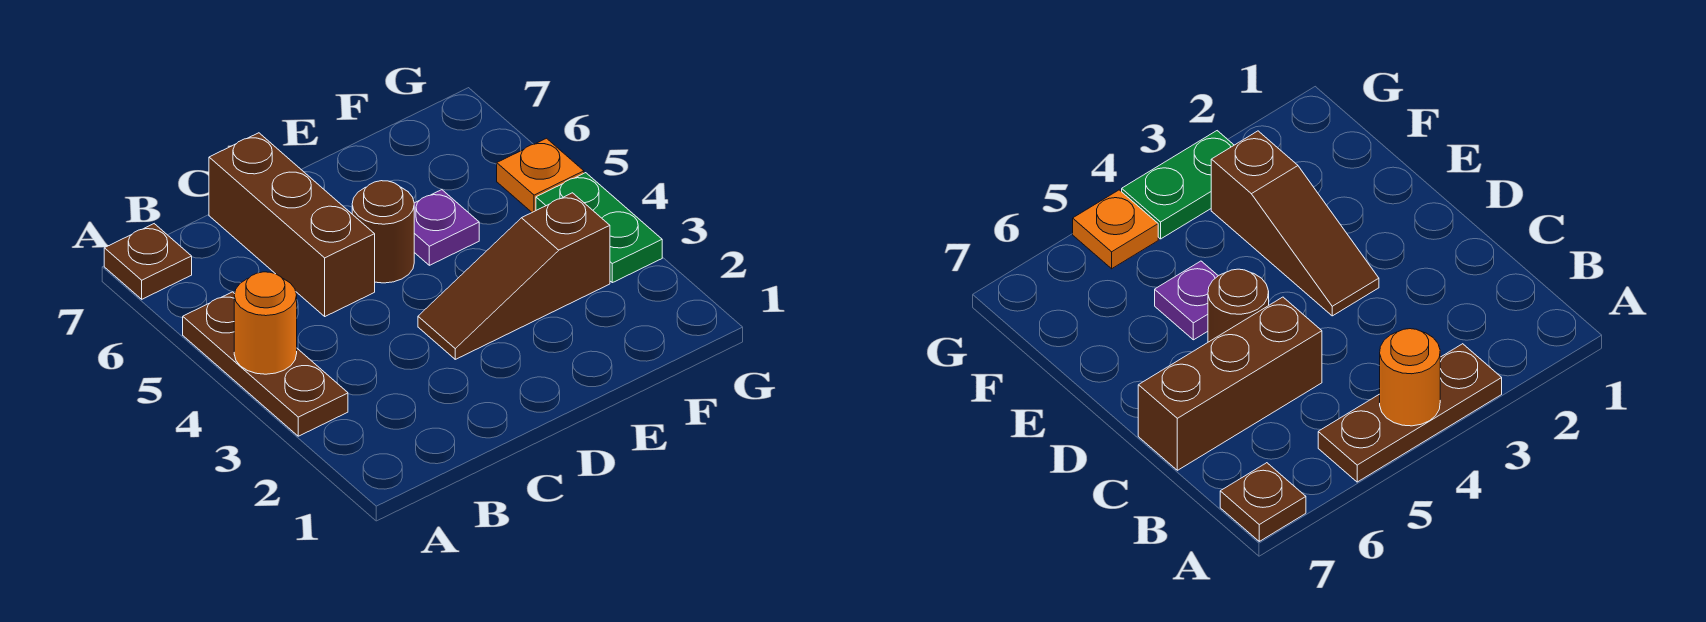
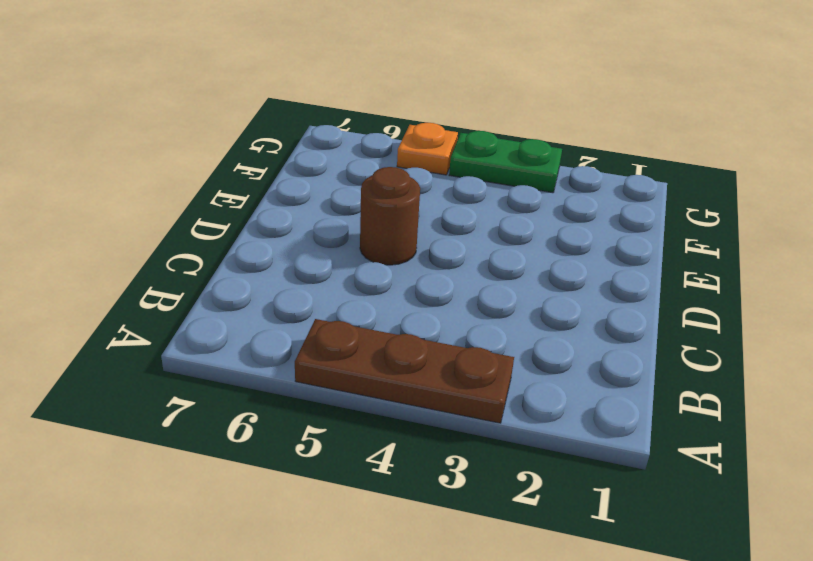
none -> brown plate A7 level 1
none -> brown brick C5:C7 level 1

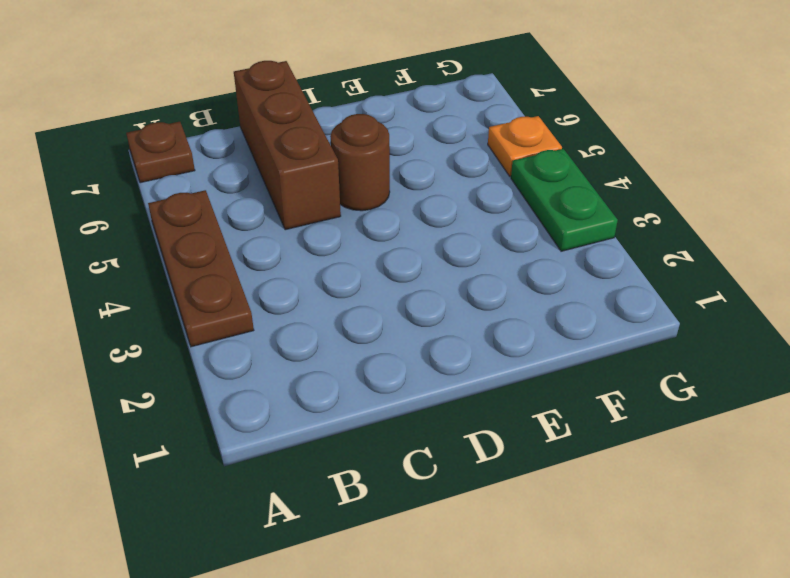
none -> brown slope D3:F3 level 1 top F
none -> purple plate E5 level 1

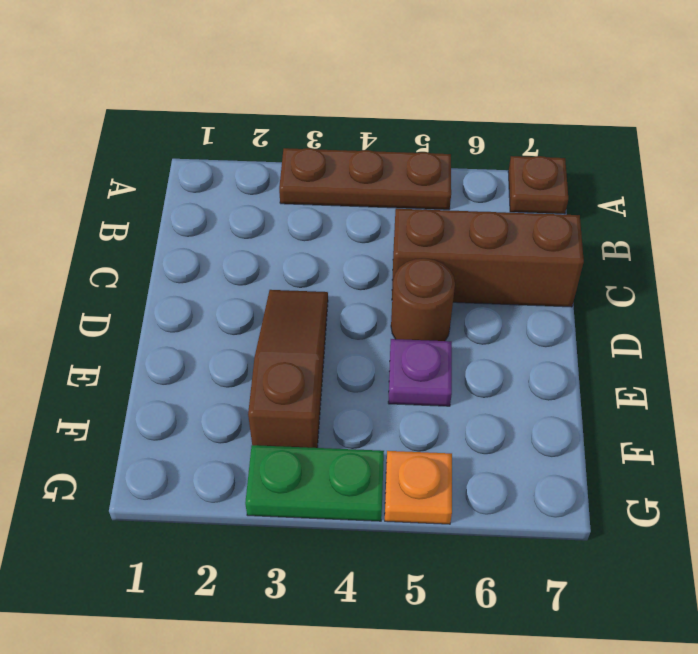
none -> orange round brick A4 level 2

